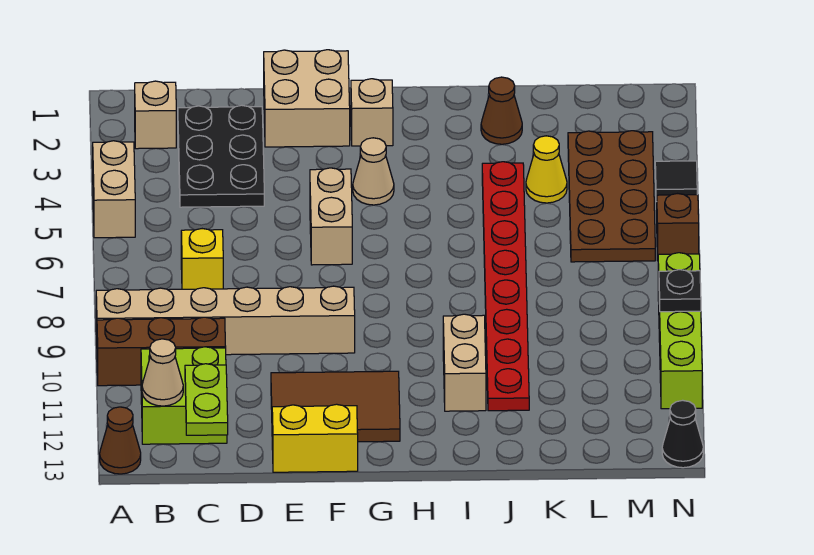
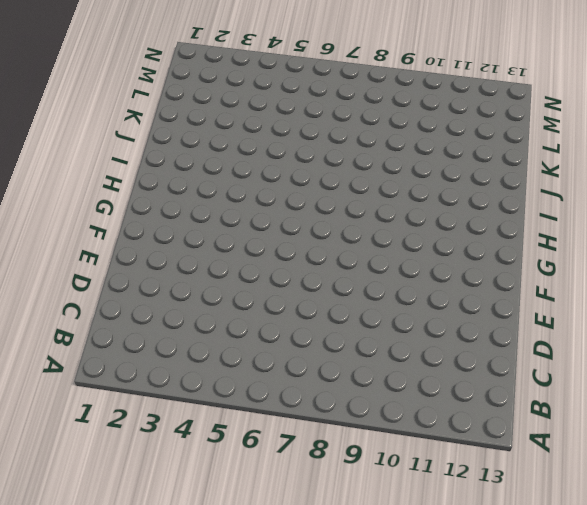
none -> tan brick A4:A5 level 1
none -> tan brick A9:F9 level 1
none -> brown brick A10:C10 level 1

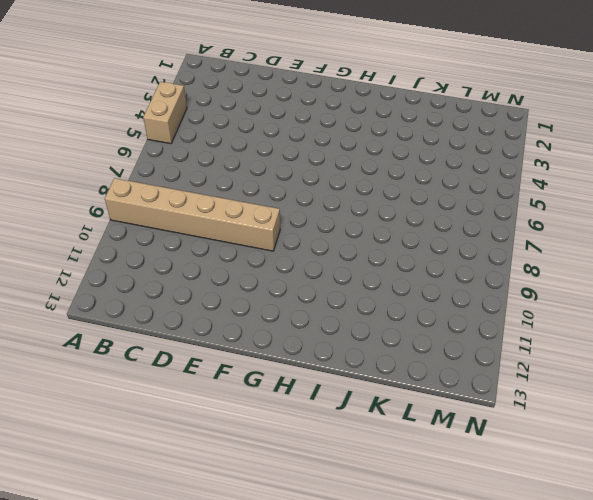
none -> brown brick A10:C10 level 1
none -> brown cone A13 level 1
none -> tan brick B2 level 1

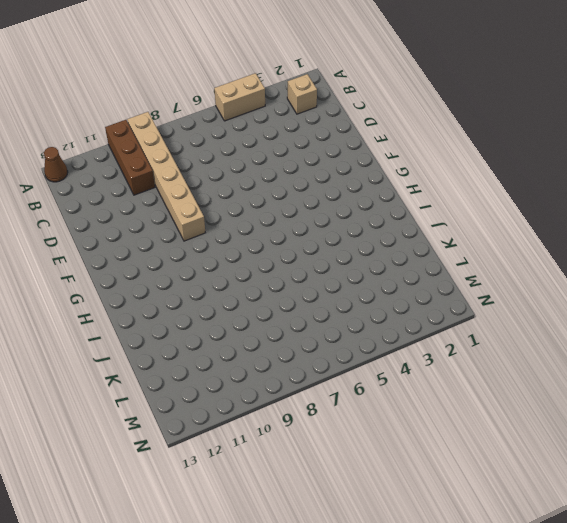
none -> lime brick B11:C12 level 1
none -> black plate C2:D4 level 1
none -> yellow brick C7 level 1

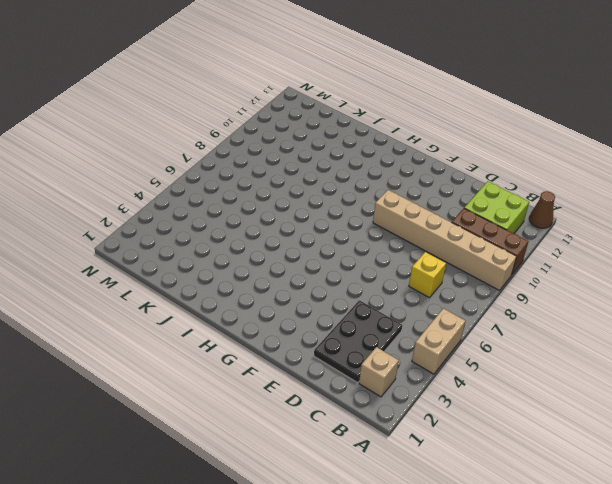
none -> tan brick E1:F2 level 1
none -> brown tile E11:G12 level 1
none -> yellow brick E13:F13 level 1

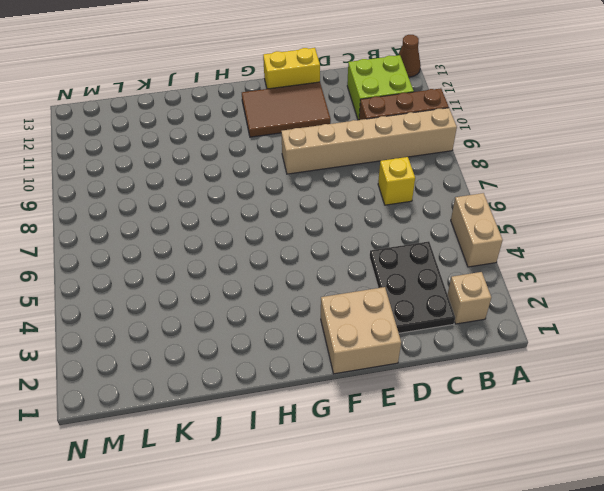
none -> tan brick F5:F6 level 1
none -> tan brick G2 level 1
none -> tan cone G4 level 1

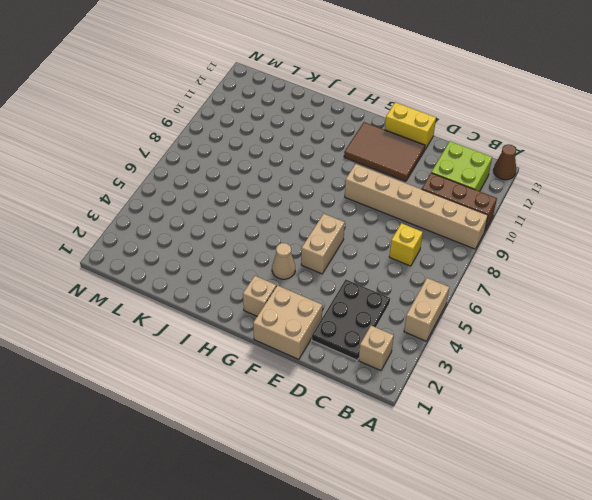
none -> tan brick I10:I11 level 1
none -> brown cone J2 level 1
none -> red plate J4:J11 level 1

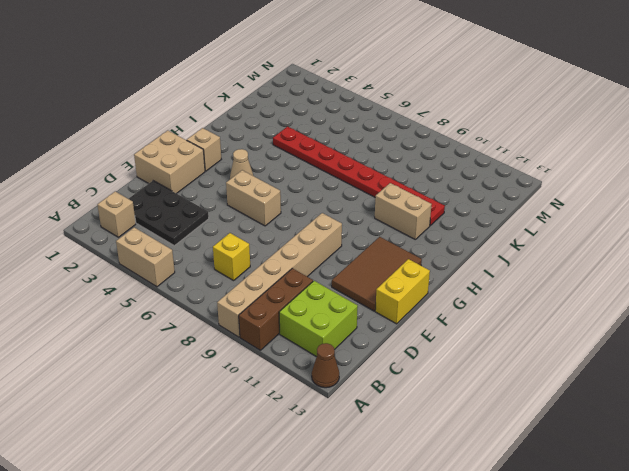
none -> brown cone J2 level 1
none -> yellow cone K4 level 1
none -> brown plate L3:M6 level 1

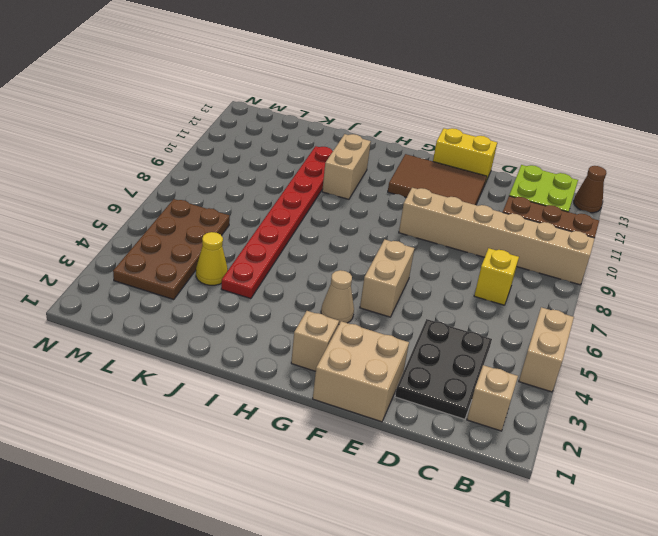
none -> brown cone J2 level 1
none -> black tile N4 level 1
none -> brown brick N6 level 1

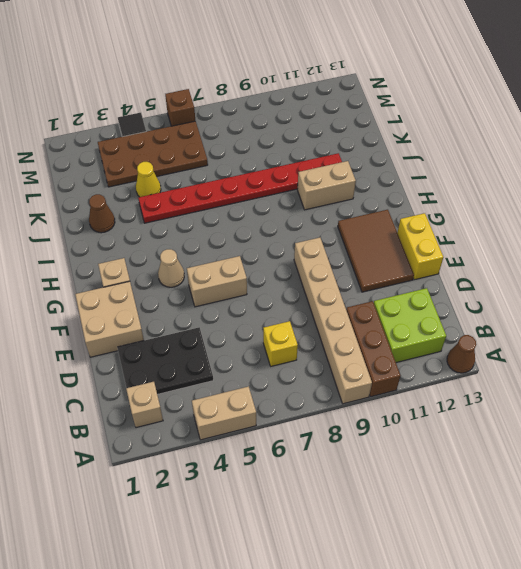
none -> lime brick N8:N11 level 1
none -> black cone N13 level 1
none -> tan cone B12 level 2

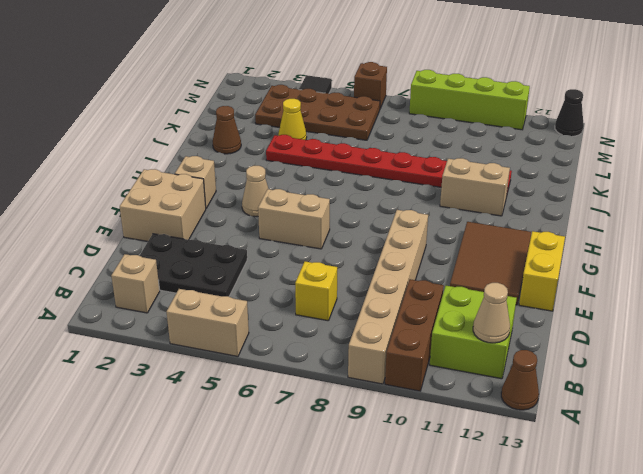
none -> lime plate C12:C13 level 2
none -> black plate N9 level 2

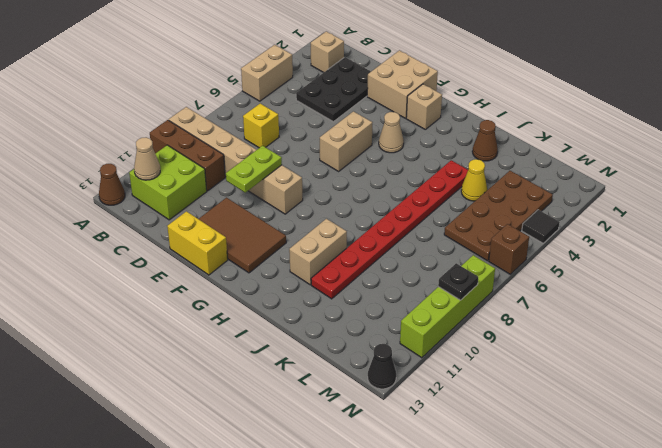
lime plate E9:E10 level 2 -> lime plate C12:C13 level 2

